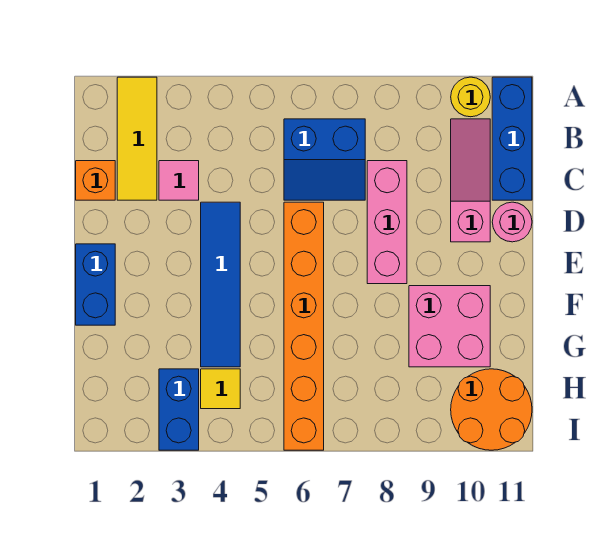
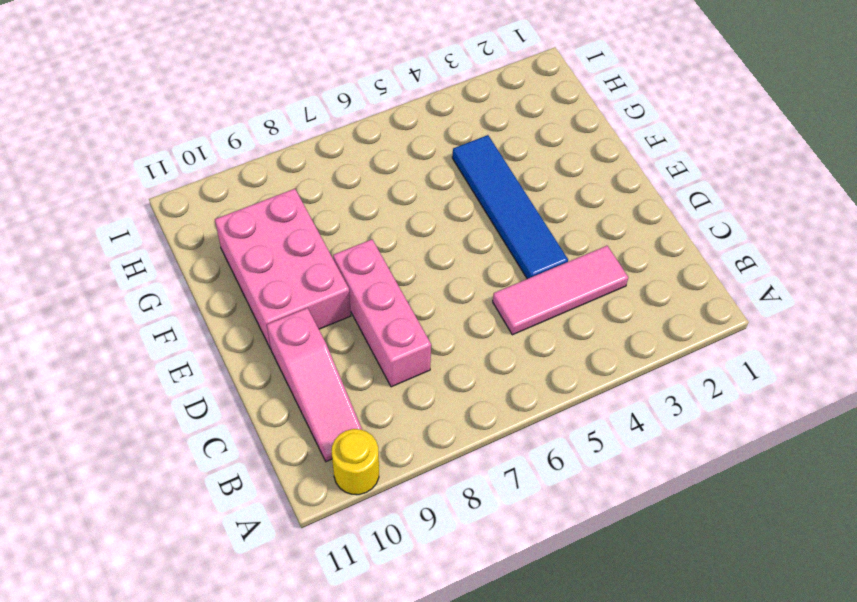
pink tile C3:C5 level 1 -> pink tile C3 level 1
pink brick E9:G10 level 1 -> pink brick F9:G10 level 1
none -> yellow tile A2:C2 level 1
none -> blue brick A11:C11 level 1
none -> blue slope B6:C7 level 1 top B

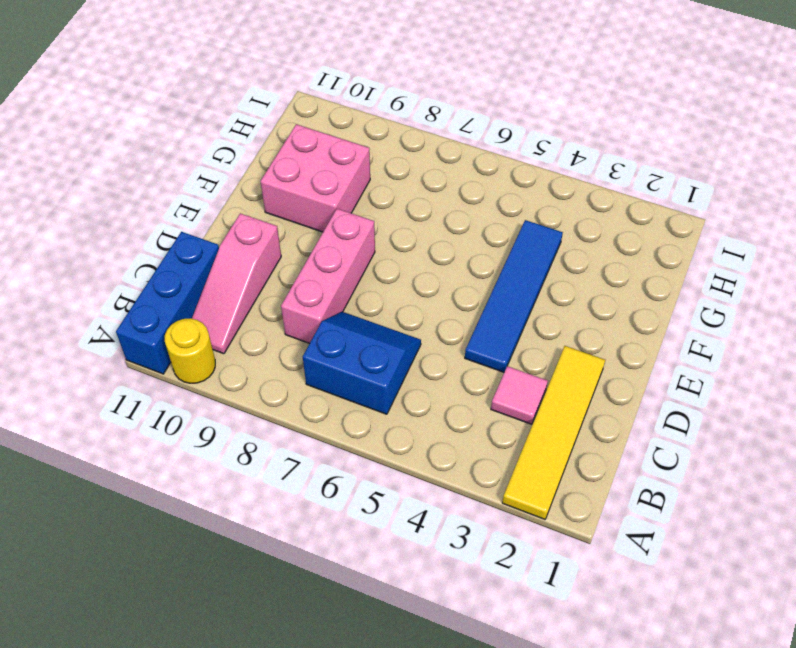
yellow tile A2:D2 level 1 -> yellow tile A2:C2 level 1
none -> orange brick C1 level 1
none -> orange brick D6:I6 level 1
none -> pink round brick D11 level 1

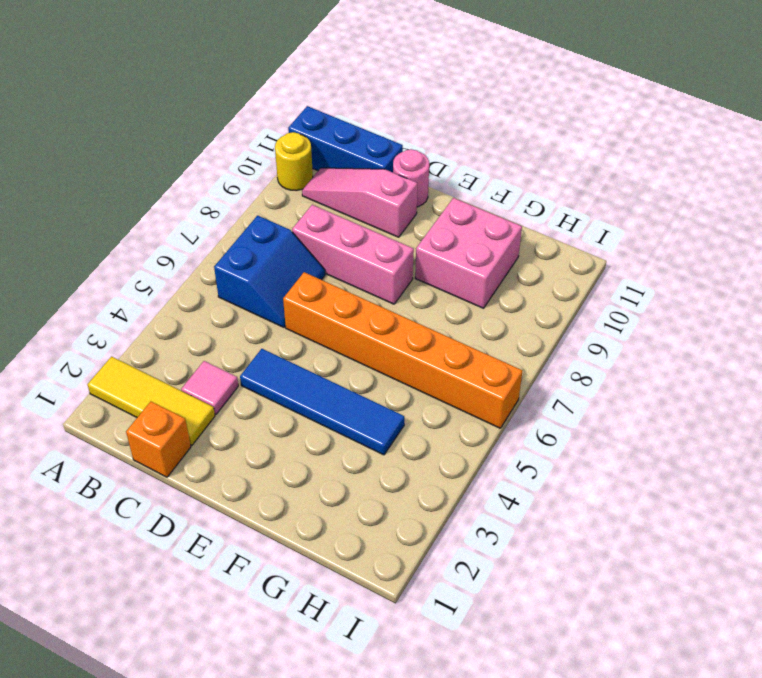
none -> blue brick E1:F1 level 1
none -> blue brick H3:I3 level 1
none -> yellow tile H4 level 1

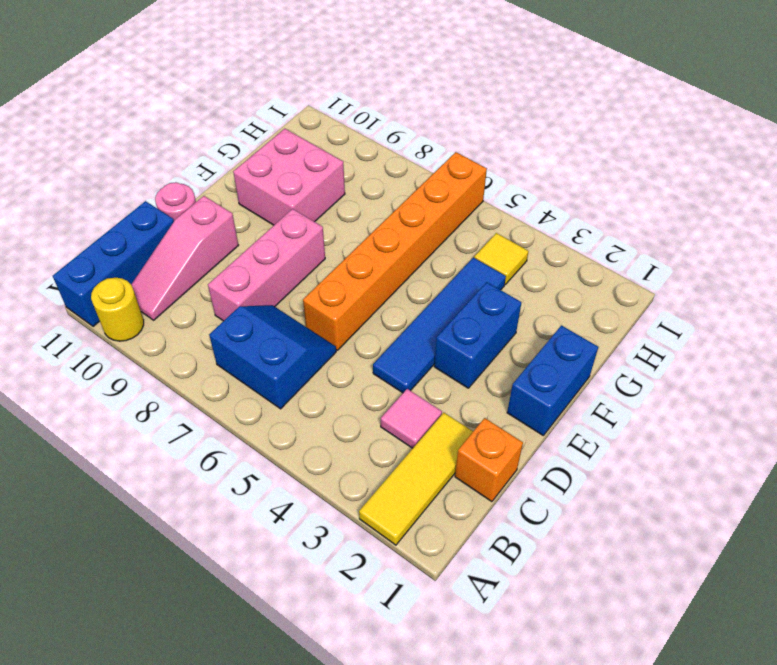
blue brick E3:F3 level 1 -> blue brick H3:I3 level 1
none -> orange round brick H10:I11 level 1

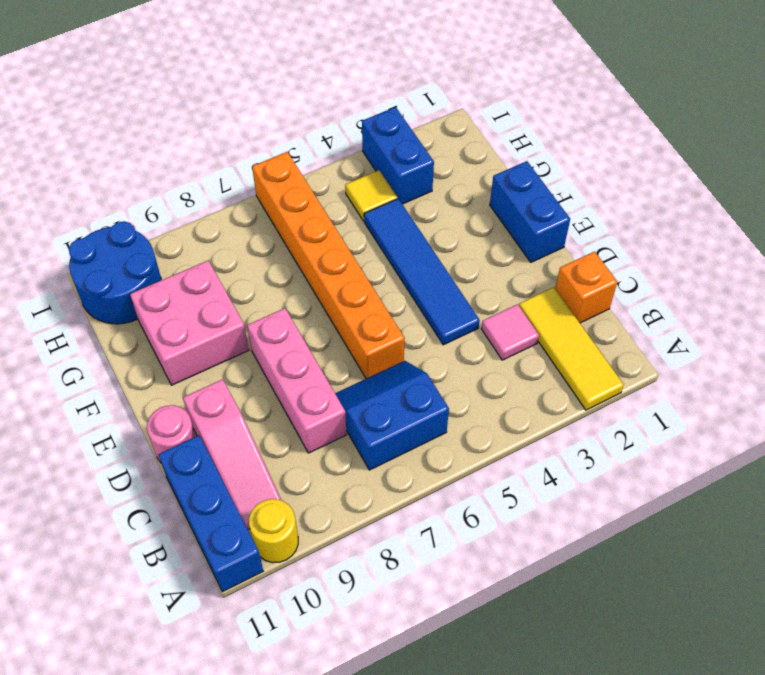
blue round brick H10:I11 level 1 -> orange round brick H10:I11 level 1

